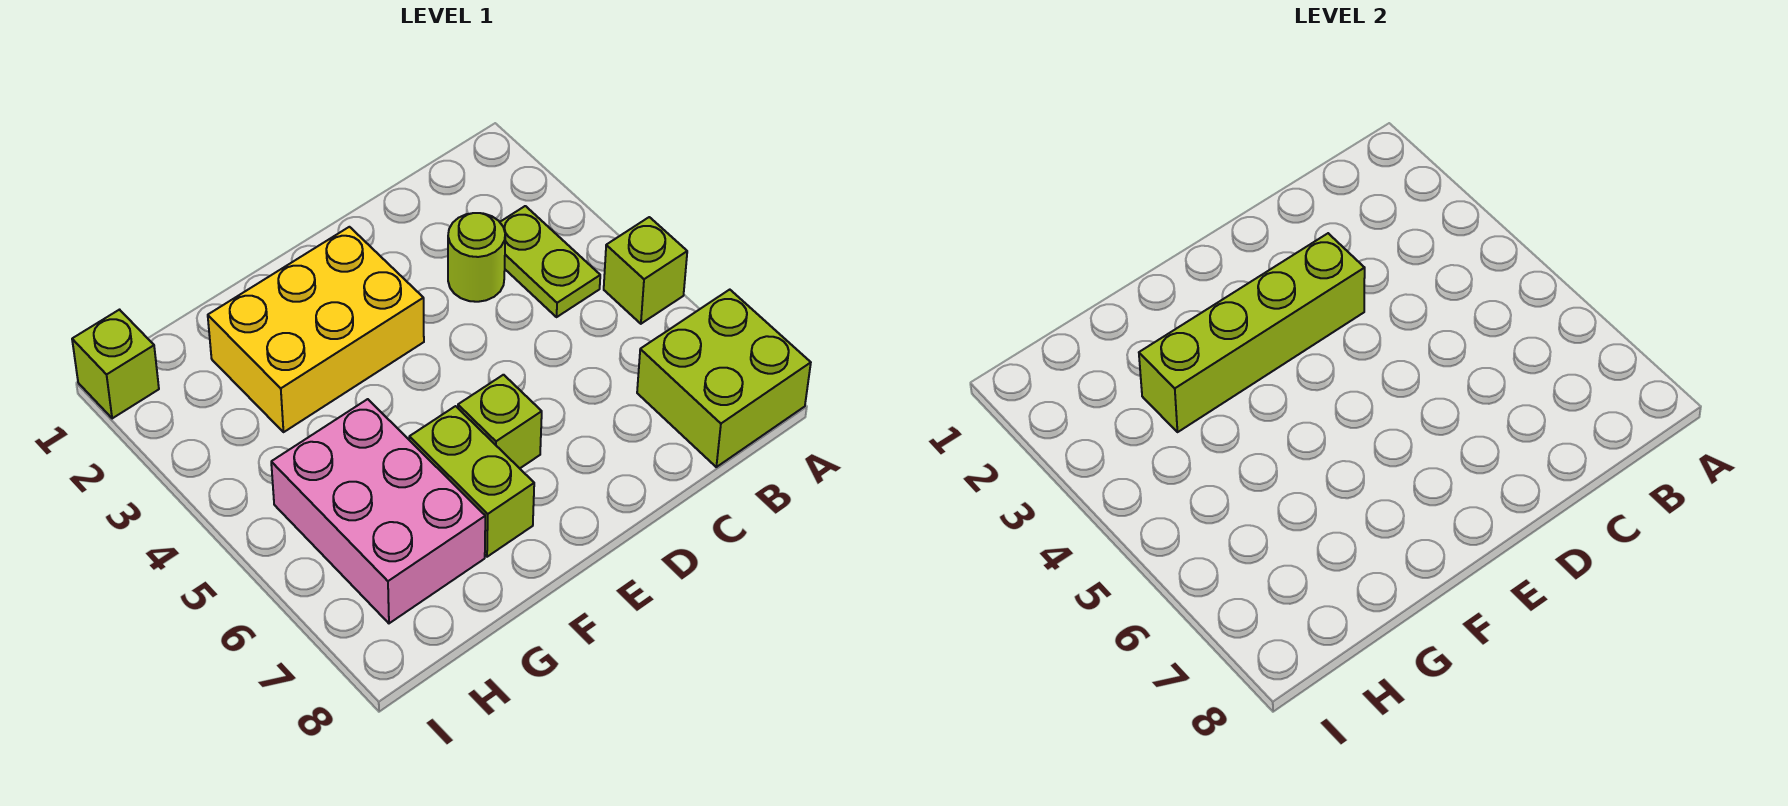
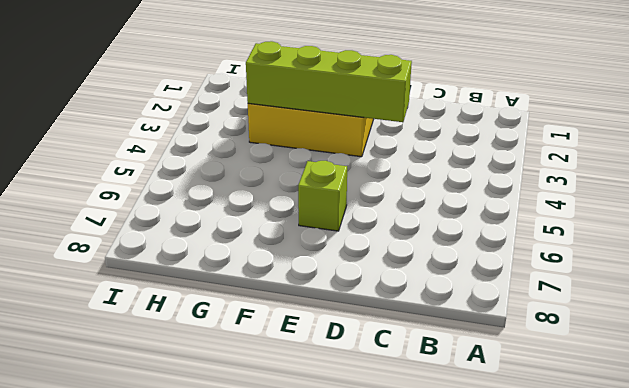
none -> lime brick A5 level 1
none -> lime brick A7:B8 level 1

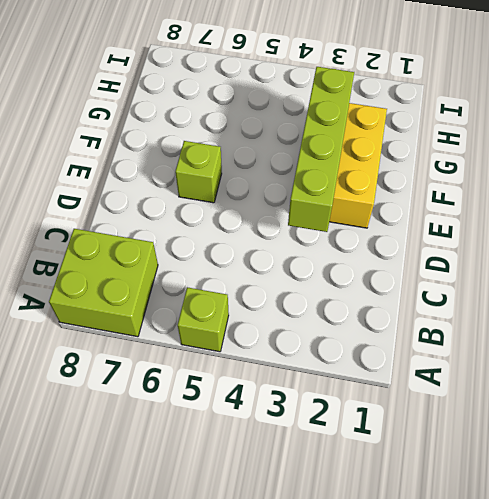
none -> lime plate B3:B4 level 1
none -> lime round brick C3 level 1

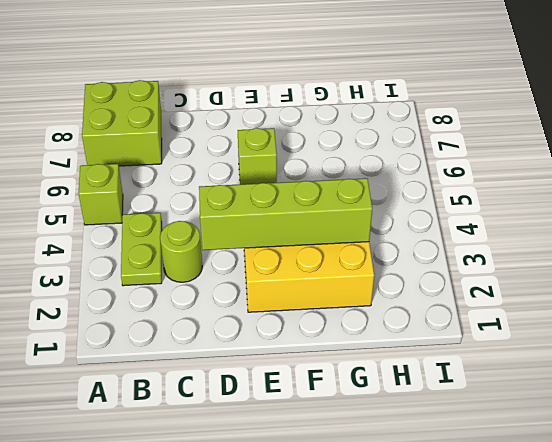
none -> lime brick F6:F7 level 1
none -> pink brick G5:H7 level 1

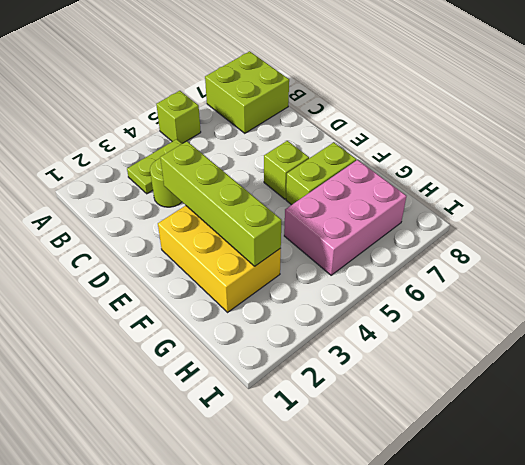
none -> lime brick I1 level 1

